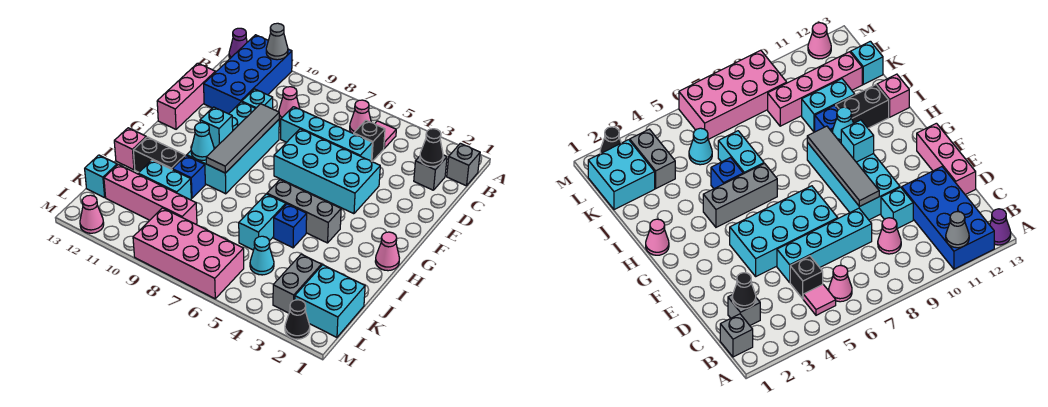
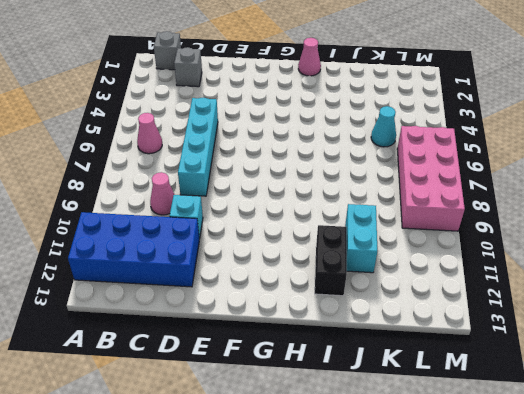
none -> purple cone A13 level 1
none -> pink tile B5 level 1
none -> black brick C5 level 1
none -> pink brick D13:F13 level 1

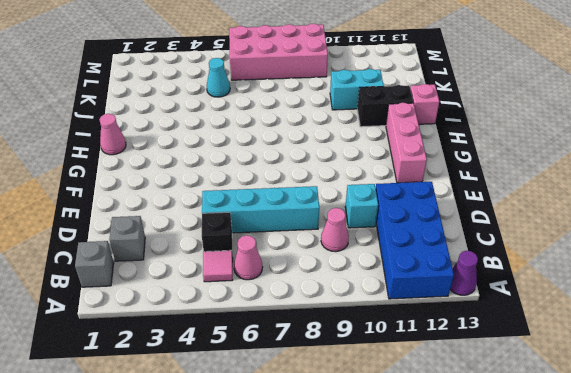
pink brick F12:H12 level 1 -> pink brick D13:F13 level 1
none -> cyan brick E4:F7 level 1
none -> cyan brick E9:H10 level 1
none -> grey brick H4:H6 level 1
none -> blue brick I5 level 1

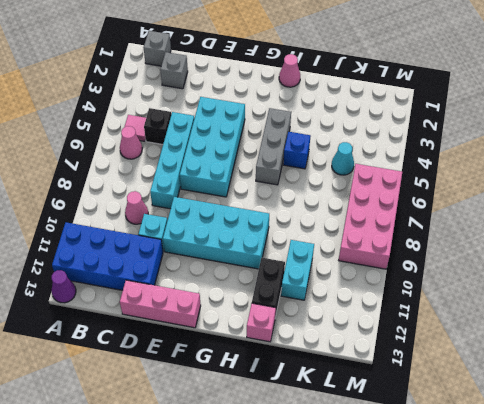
none -> cyan brick I6:J6 level 1
none -> blue brick I10 level 1
none -> cyan brick K1:L2 level 1
none -> grey brick K3:L3 level 1

